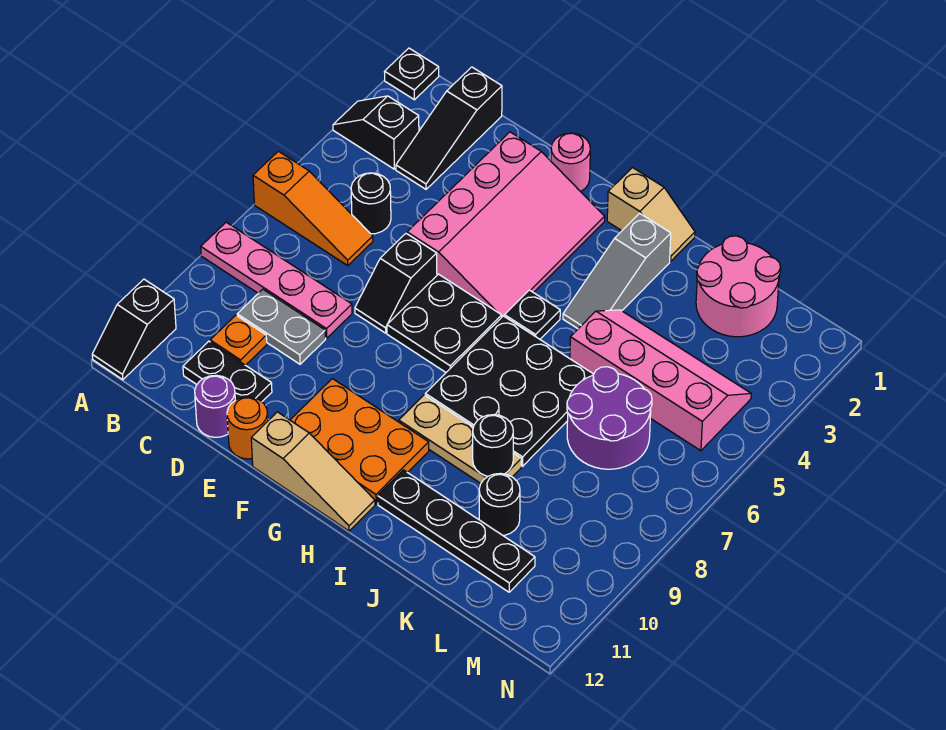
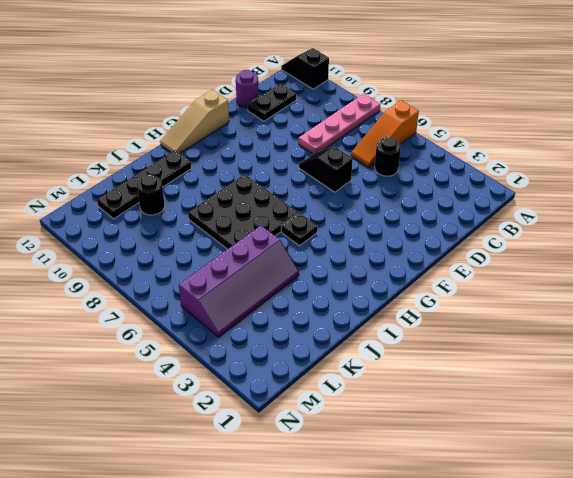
purple slope J4:M5 level 1 top 5 -> pink slope J4:M5 level 1 top 5
none -> black plate A1 level 1
none -> black slope A3:B3 level 1 top B
none -> black slope C1:C3 level 1 top 1

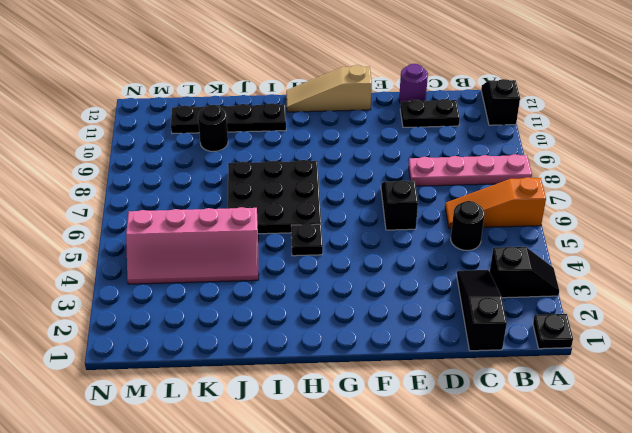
none -> grey plate C9:D9 level 1
none -> orange plate C10 level 1
none -> pink slope E2:G5 level 1 top E

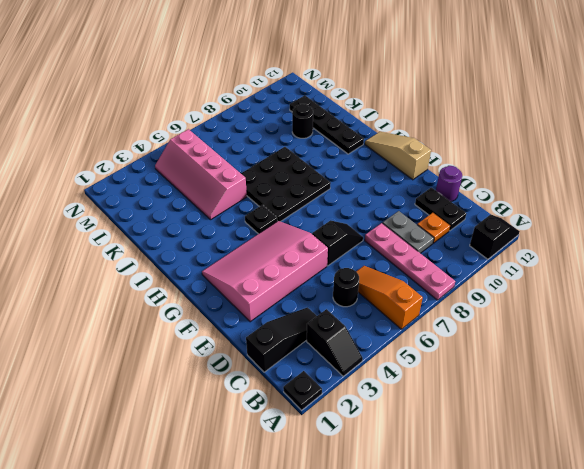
none -> orange round brick E12 level 1
none -> pink round brick F1 level 1
none -> black plate F6:G7 level 1

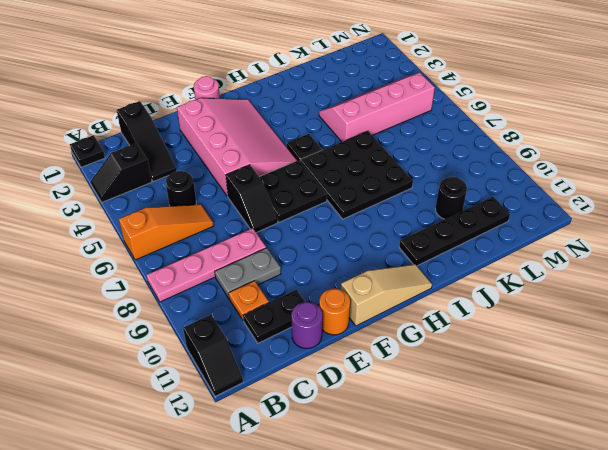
none -> orange plate F10:H11 level 1
none -> tan slope H1:I1 level 1 top H
none -> tan plate H9:J9 level 1

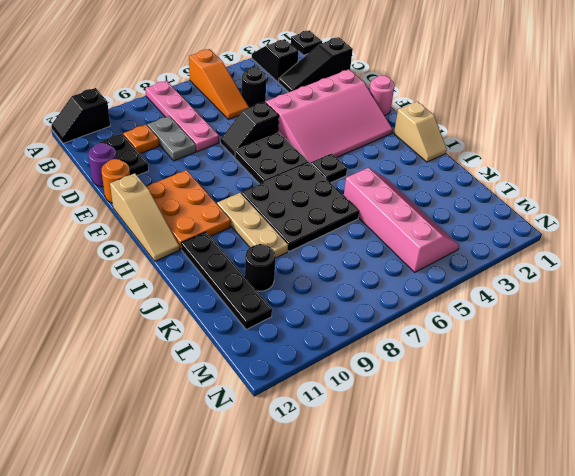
none -> grey slope I2:I4 level 1 top 2
none -> pink round brick K1:L2 level 1
none -> purple round brick K6:L7 level 1

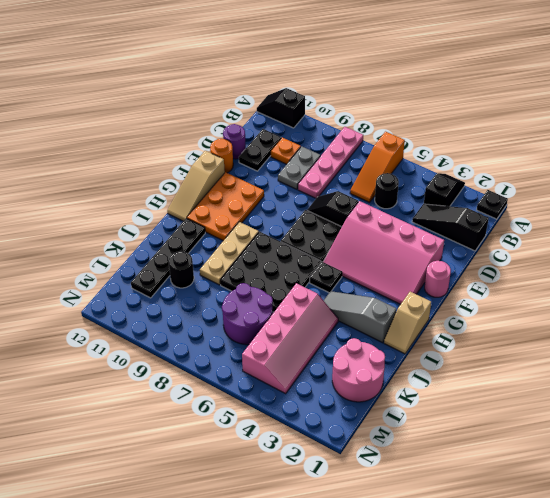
none -> black round brick J9 level 2

